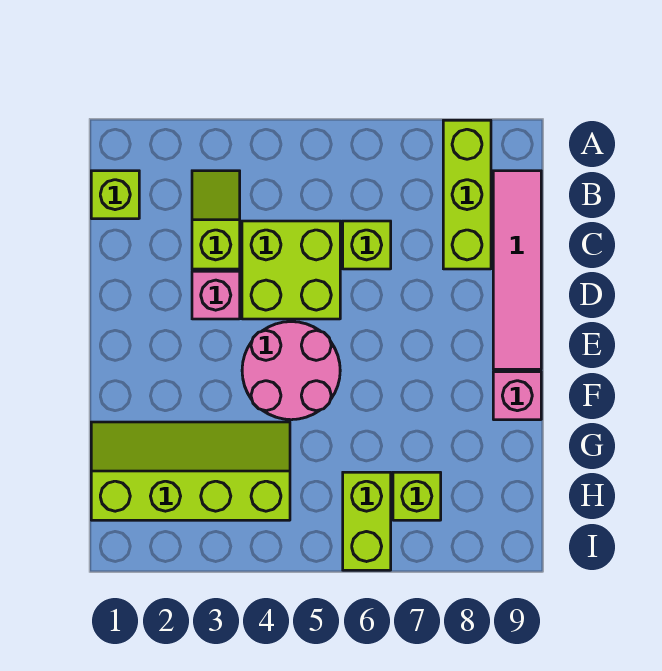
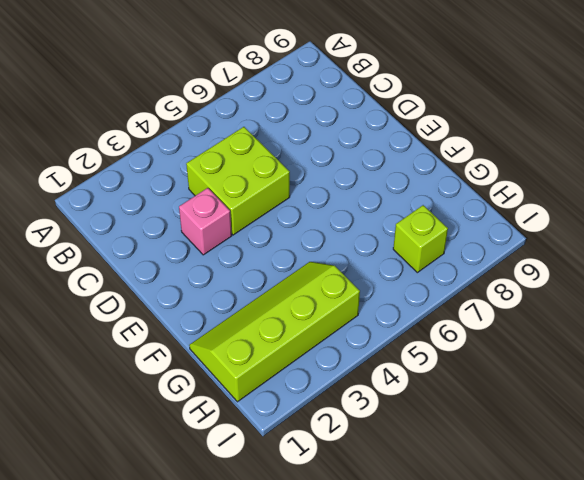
none -> lime brick A8:C8 level 1
none -> lime brick B1 level 1
none -> lime slope B3:C3 level 1 top C

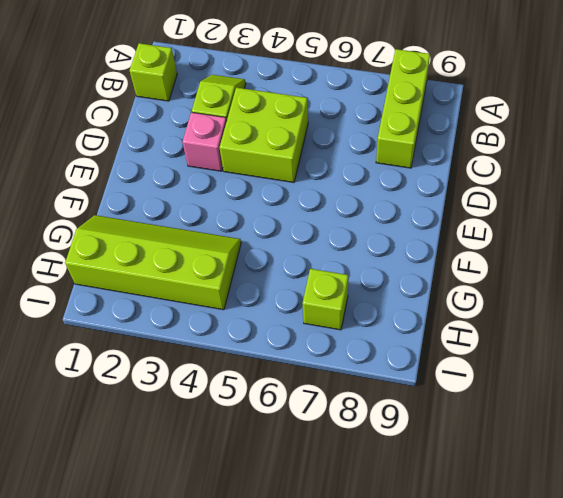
none -> pink tile B9:E9 level 1
none -> lime brick C6 level 1
none -> pink round brick E4:F5 level 1

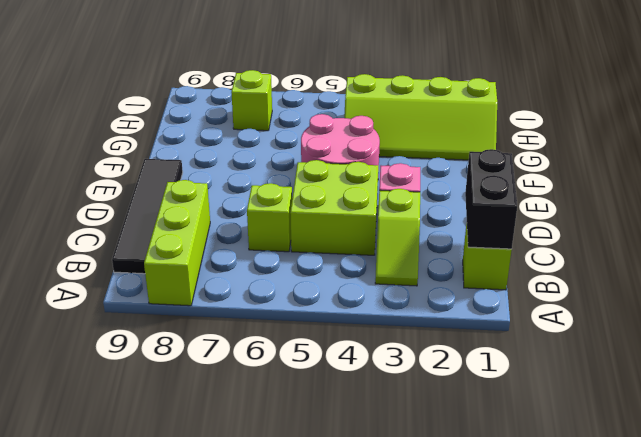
black brick B1:C1 level 2 -> none
black tile B9:E9 level 1 -> pink tile B9:E9 level 1
none -> pink brick F9 level 1
none -> lime brick H6:I6 level 1

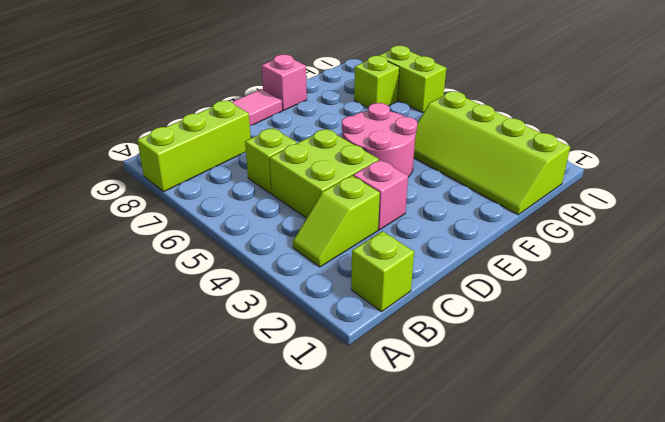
lime brick I6:I7 level 1 -> lime brick H6:I6 level 1

